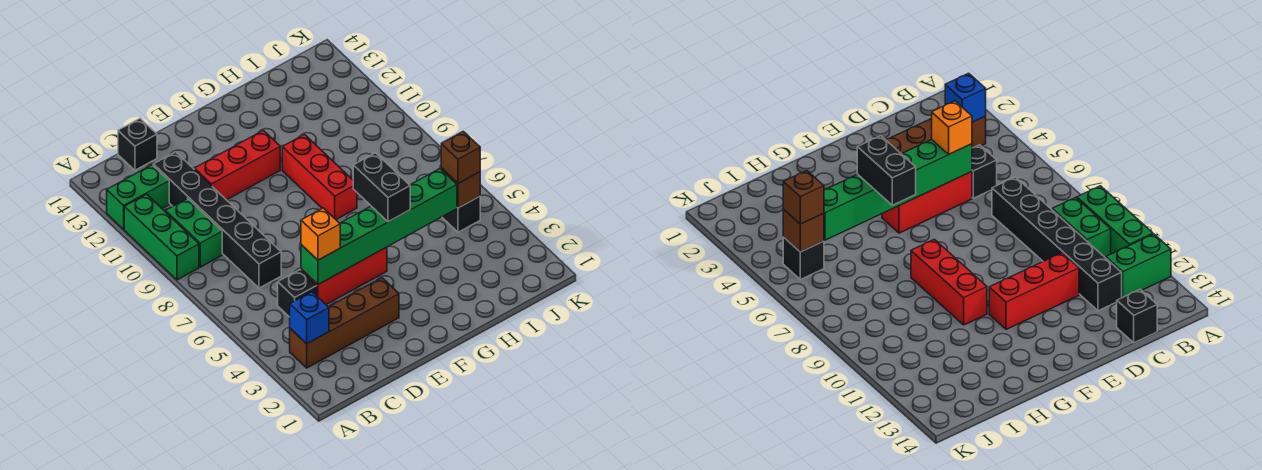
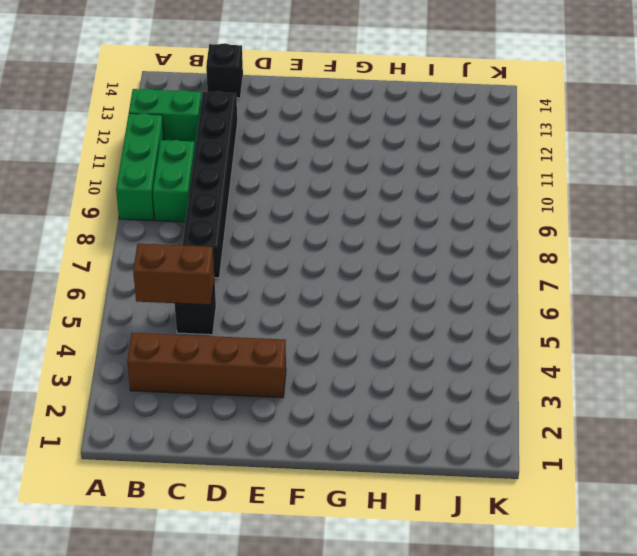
brown brick B5:C5 level 2 -> none
none -> red brick D5:F5 level 1
none -> red brick D11:F11 level 1
none -> red brick G8:G10 level 1

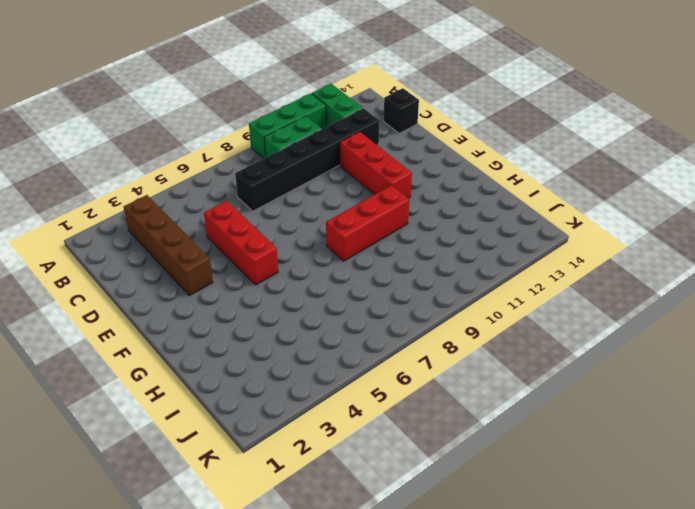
none -> black brick C5 level 1
none -> black brick J5 level 1
none -> blue brick B3 level 2

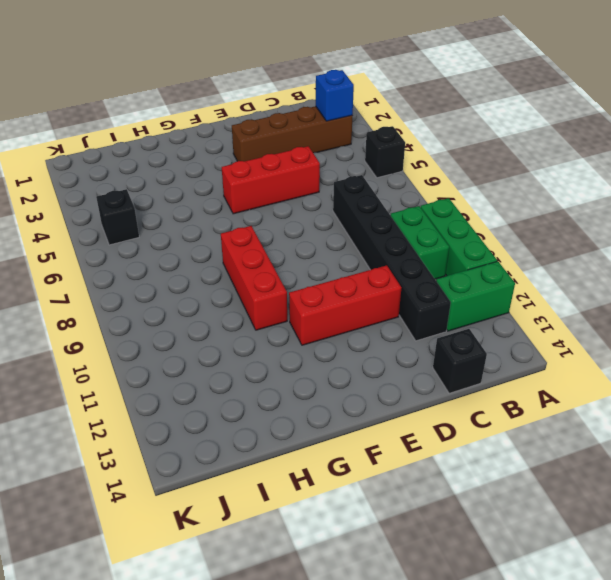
black brick A5 level 1 -> black brick C5 level 1
none -> green brick D5:I5 level 2
none -> brown brick J5 level 2
none -> orange brick D5 level 3

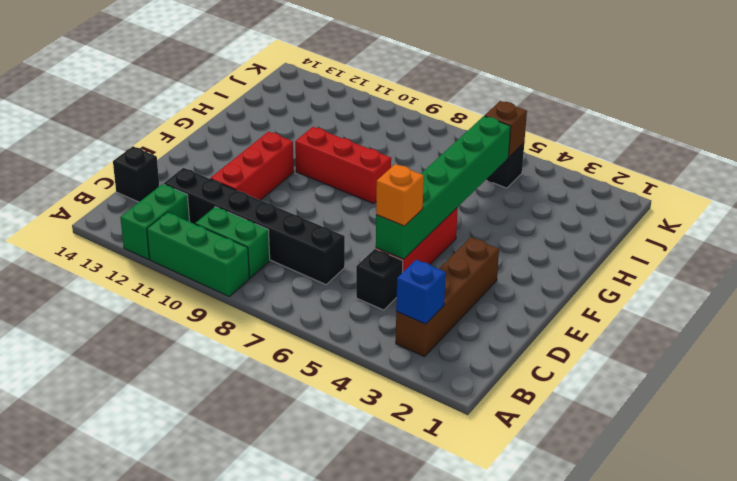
none -> black brick G5:G6 level 3
none -> brown brick J5 level 3

